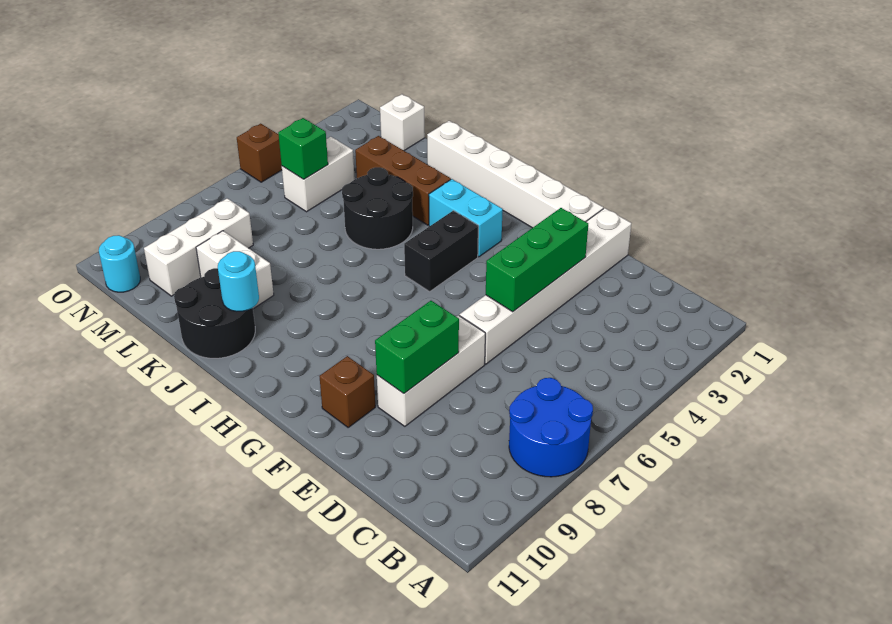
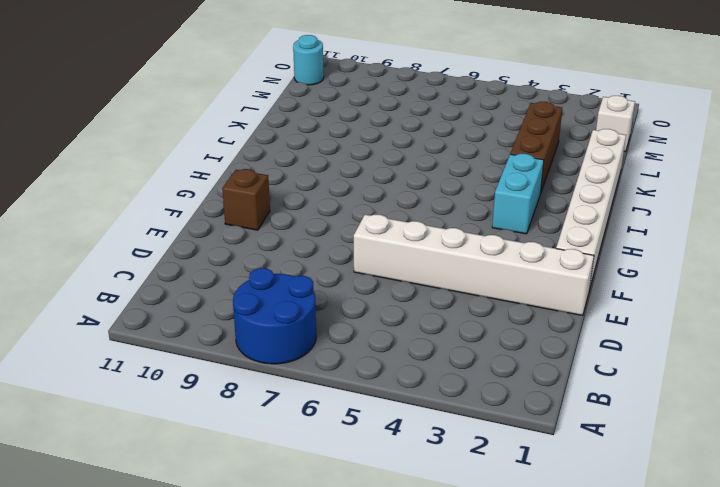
none -> white brick E7:E9 level 1
none -> black brick H4:H5 level 1
none -> black round brick J4:K5 level 1

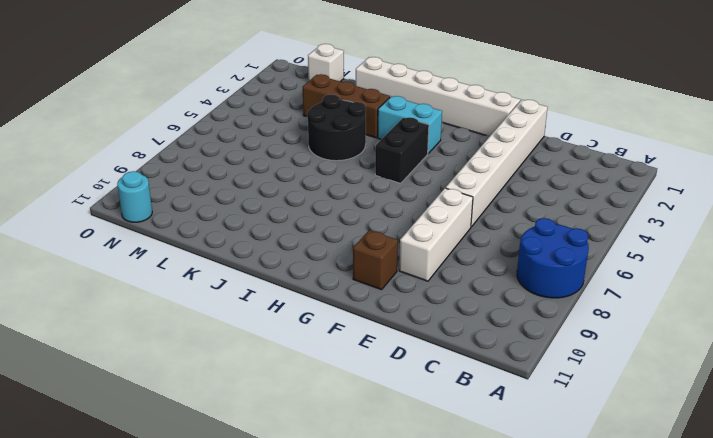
none -> black round brick J10:K11 level 1
none -> white brick K9:L9 level 1
none -> white brick M4:M5 level 1

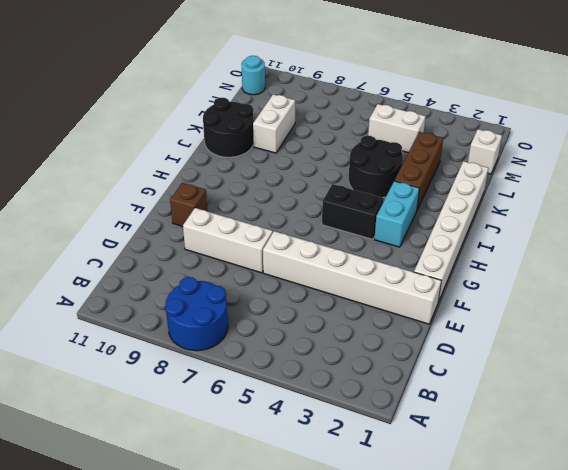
none -> white brick M8:M10 level 1
none -> brown brick O5 level 1
none -> green brick E3:E5 level 2

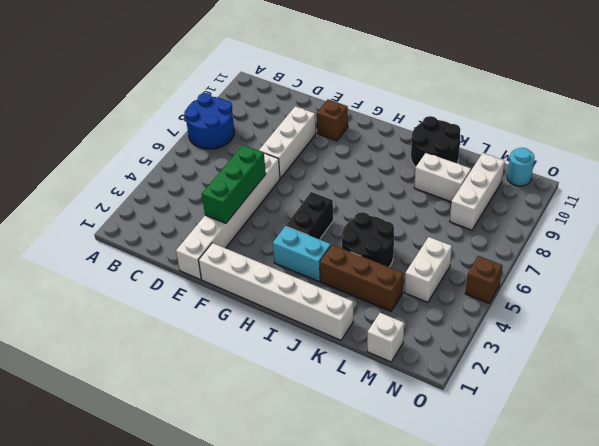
none -> green brick E8:E9 level 2
none -> cyan round brick J10 level 2
none -> green brick M5 level 2

